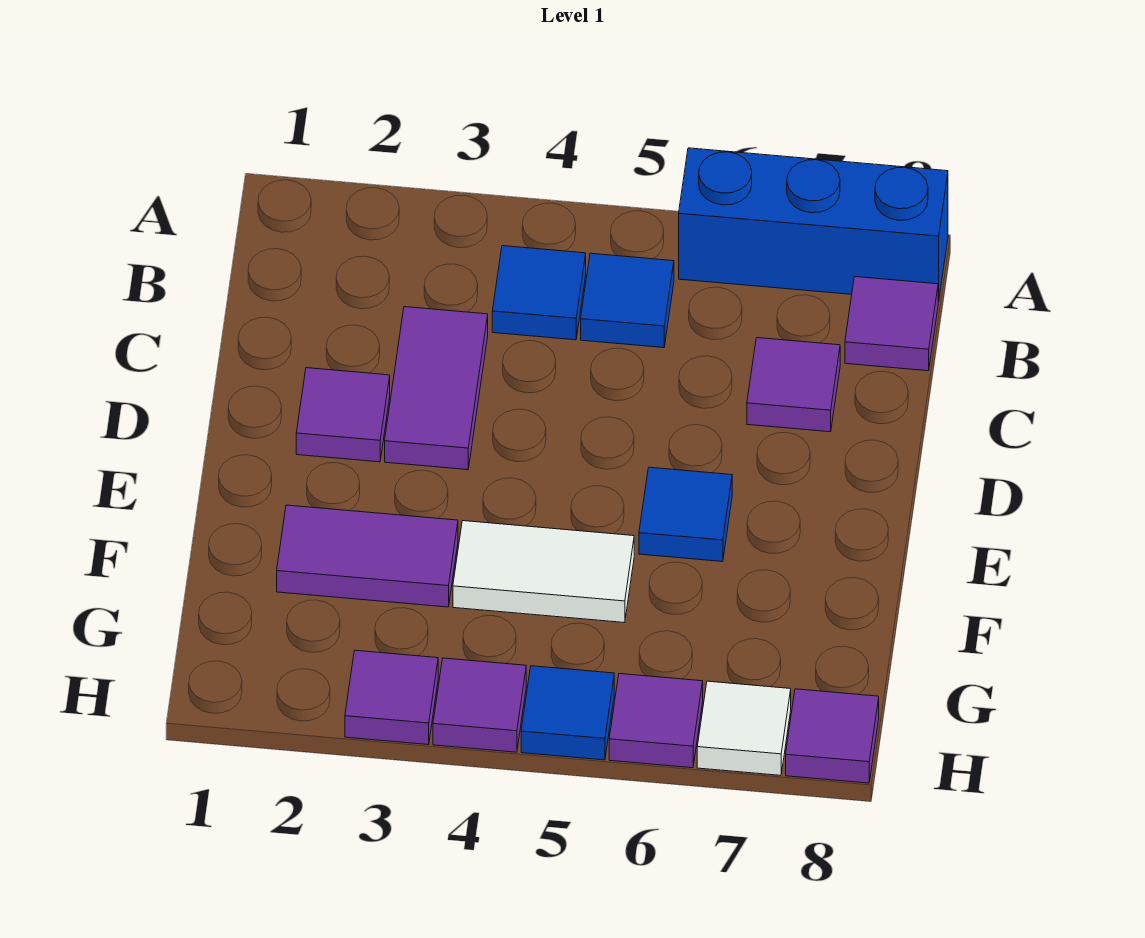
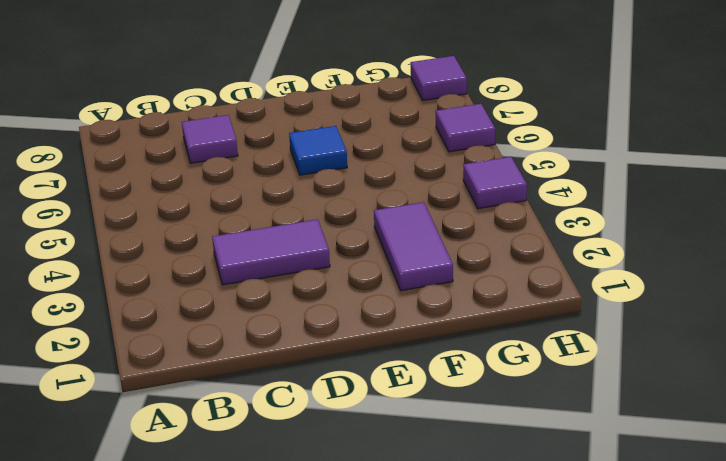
none -> blue brick A6:A8 level 1
none -> blue tile B4 level 1
none -> blue tile B5 level 1

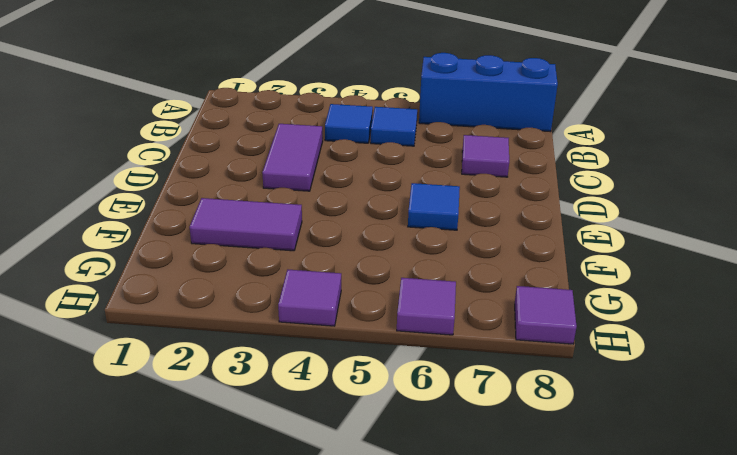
none -> purple tile B8 level 1
none -> purple tile D2 level 1
none -> white tile F4:F5 level 1

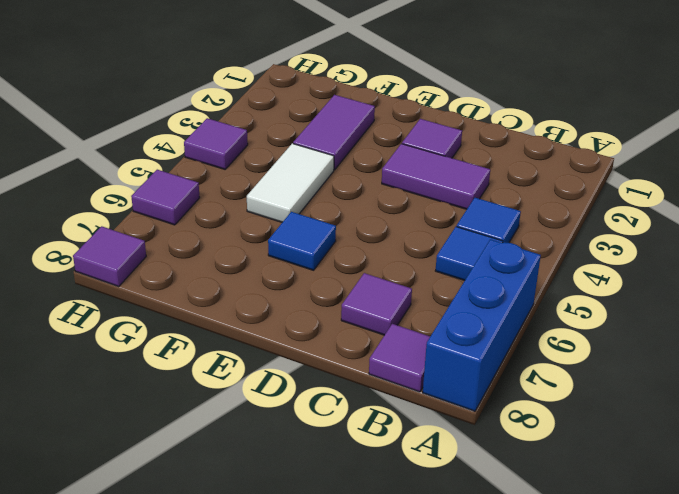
none -> purple tile H3 level 1
none -> blue tile H5 level 1
none -> white tile H7 level 1

